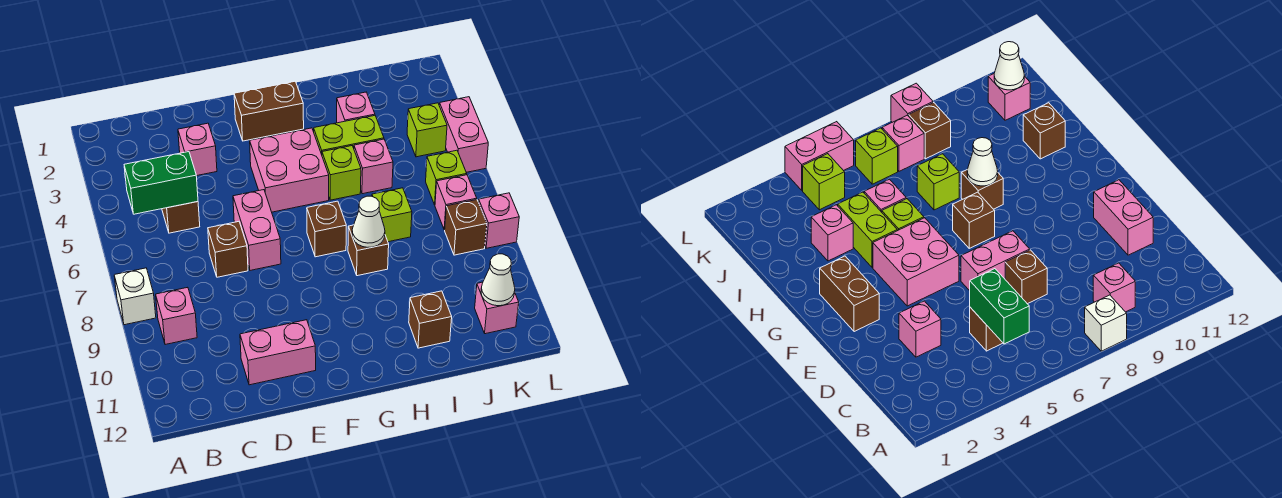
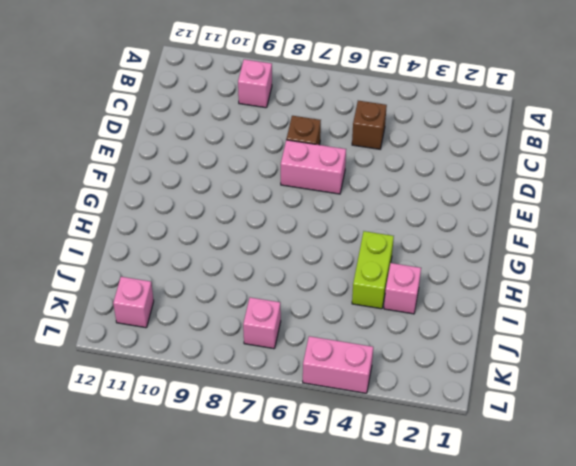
none -> white brick A8 level 1
none -> pink brick D3 level 1
none -> pink brick D11:E11 level 1

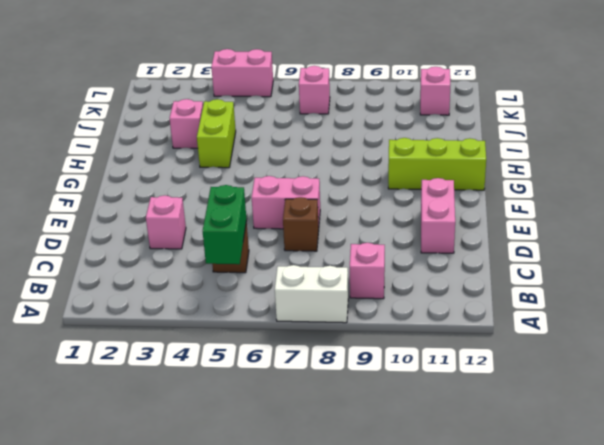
white brick A7:A8 level 1 -> white brick A8 level 1
lime brick G10:G12 level 1 -> none
none -> brown brick F2:G2 level 1
none -> pink brick F4:G5 level 1
none -> brown brick G7 level 1

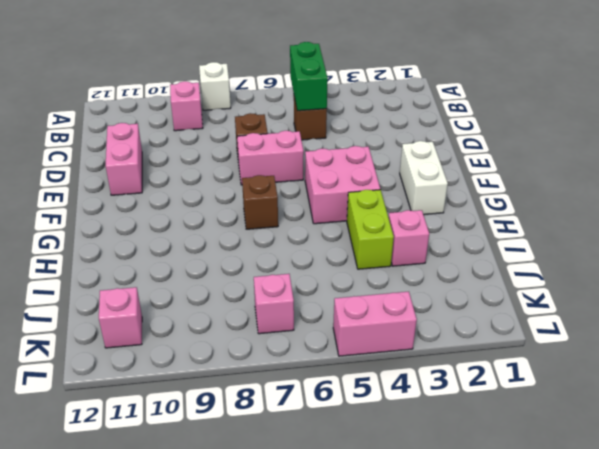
white brick F2:G2 level 1 -> brown brick F2:G2 level 1
none -> pink brick D3 level 1
none -> lime brick H5 level 1
none -> brown brick H8 level 1

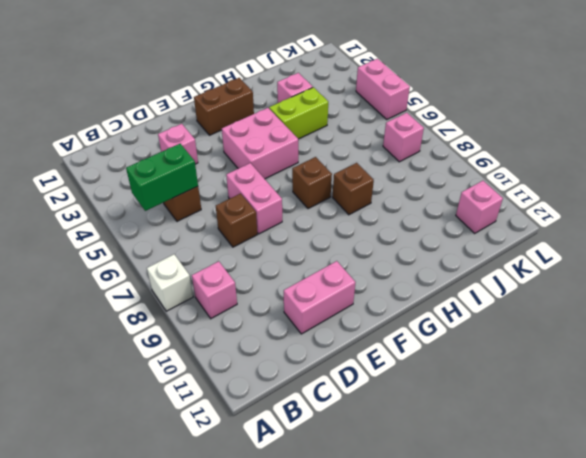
none -> lime brick H5 level 1
none -> pink brick I5 level 1
none -> lime brick I7 level 1

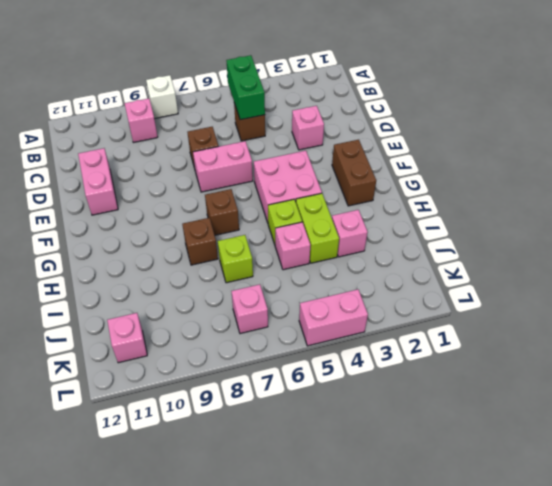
none -> brown brick I11 level 1
none -> lime brick K4 level 1
none -> lime brick K6 level 1

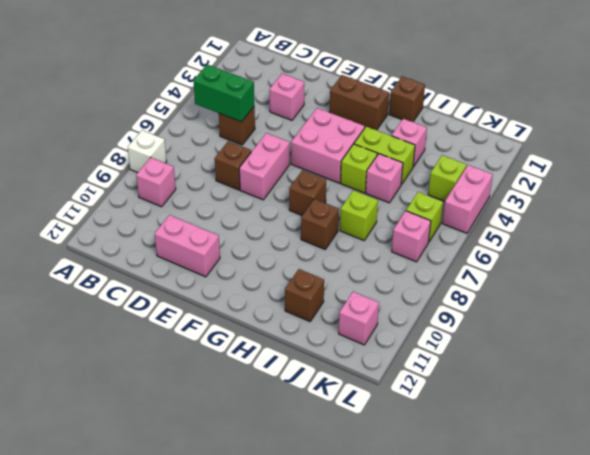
brown brick H1 level 1 -> brown brick K8 level 1
none -> pink brick L8 level 1
none -> white cone H8 level 2
none -> white cone K11 level 2

